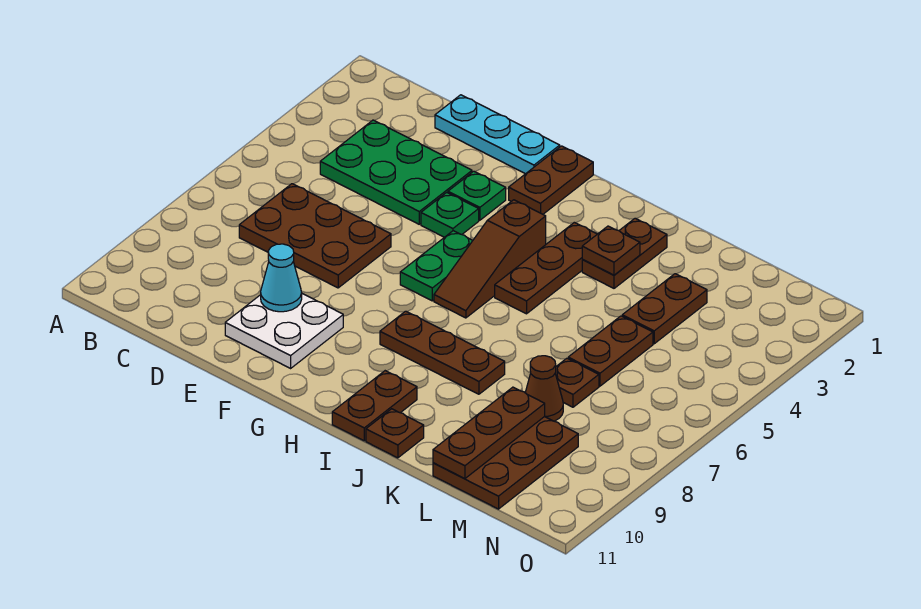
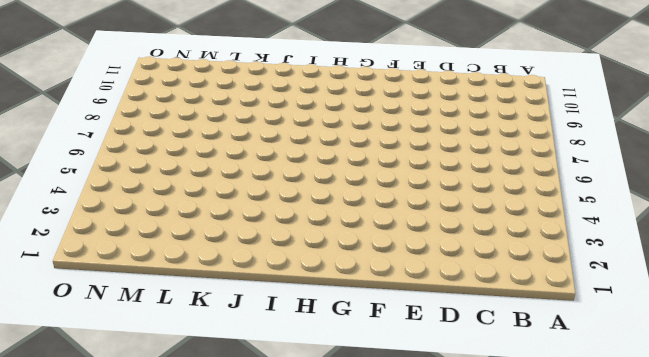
none -> green plate C3:E4 level 1
none -> brown plate C6:E7 level 1
none -> cyan plate D1:F1 level 1

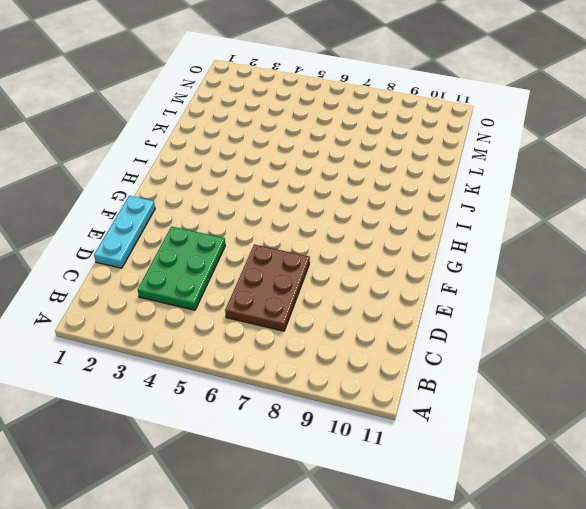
none -> white plate E9:F10 level 1
none -> green plate F3 level 1
none -> green plate F4 level 1

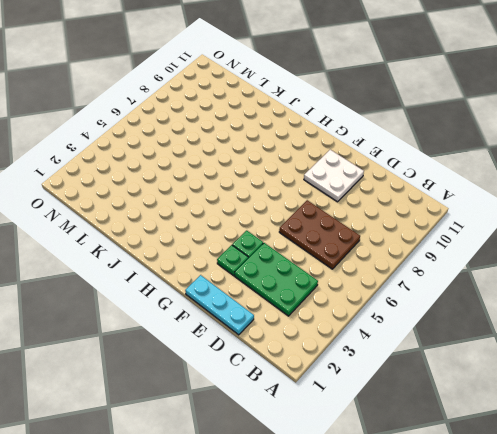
none -> brown plate G1:G2 level 1
none -> green plate G5:G6 level 1
none -> brown slope H4:H6 level 1 top 4

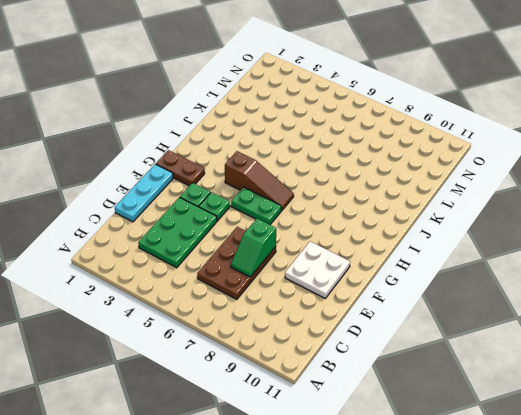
green slope D7:E7 level 2 top E -> none
none -> brown plate H8:J8 level 1
none -> brown plate I3:I5 level 1
none -> brown plate I10:I11 level 1

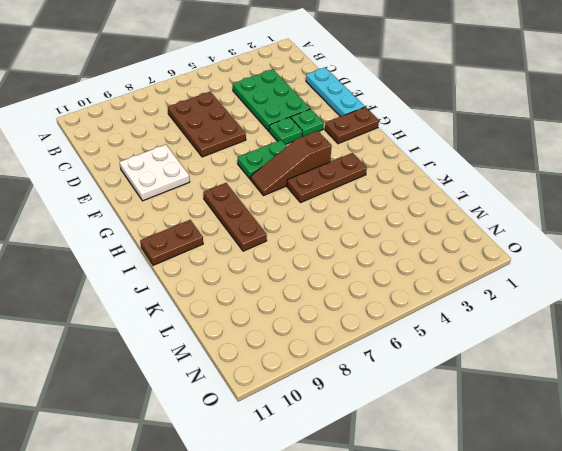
none -> brown plate J2:J3 level 1
none -> brown plate J11 level 1
none -> brown plate L3:L4 level 1

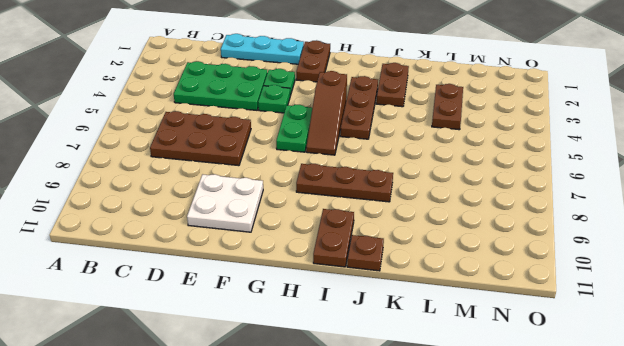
none -> brown plate L5:L6 level 1
none -> brown plate L7 level 1
none -> brown cone L8 level 1

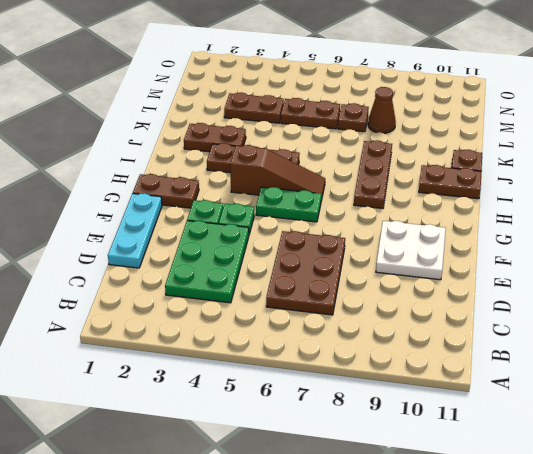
none -> brown plate L9:M11 level 1
none -> cyan cone E9 level 2
none -> brown plate J3 level 2

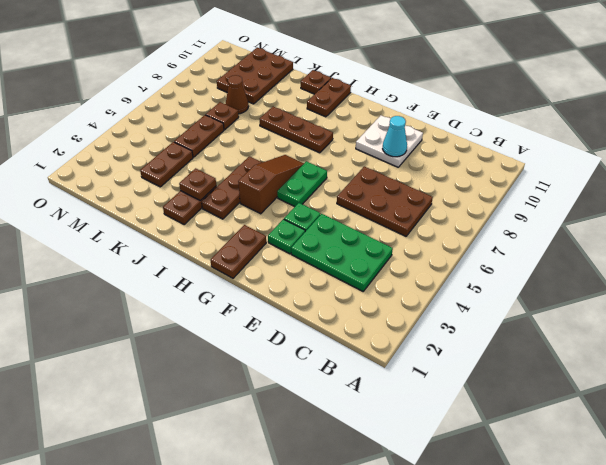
none -> cyan plate D1:F1 level 1
none -> brown plate L9:L11 level 2

